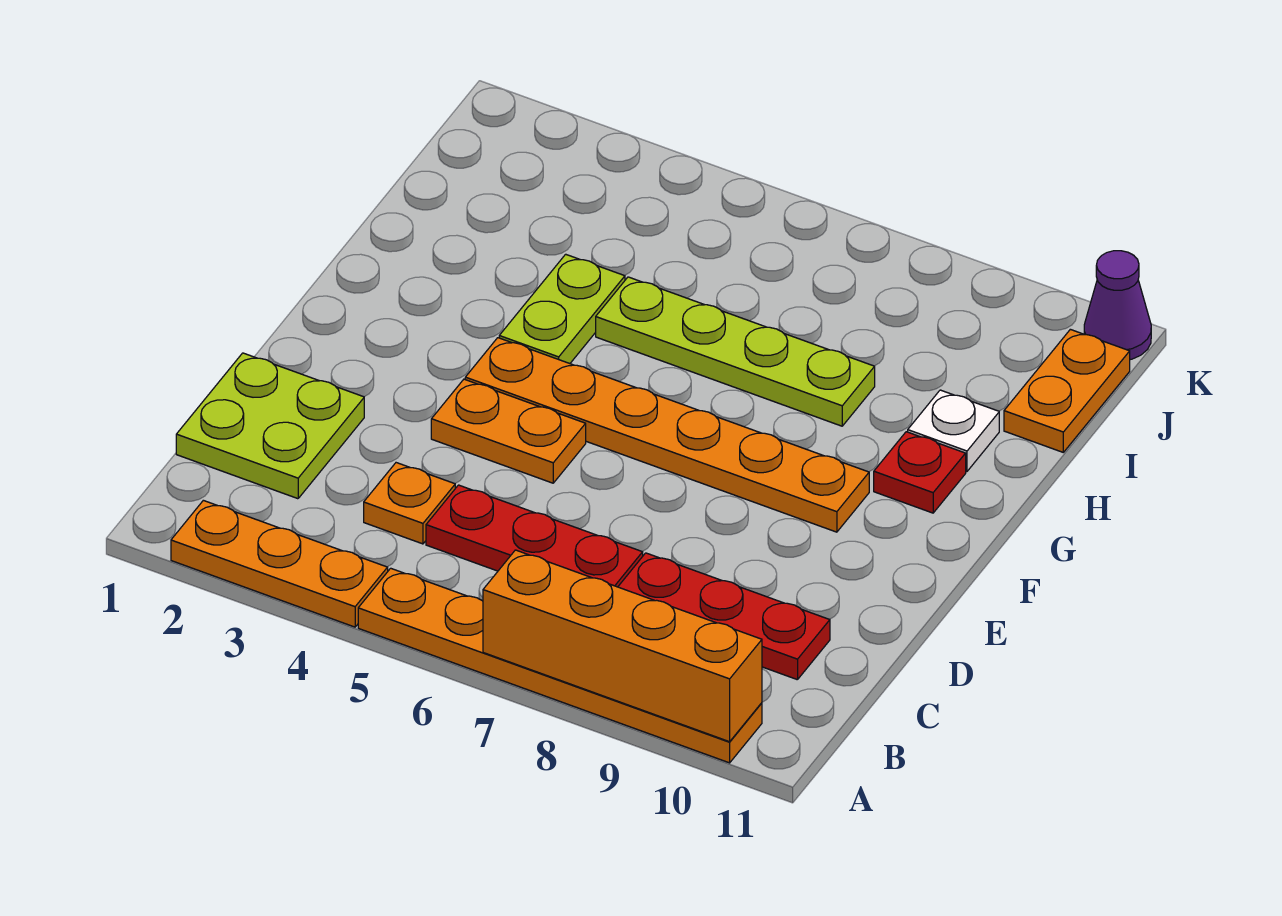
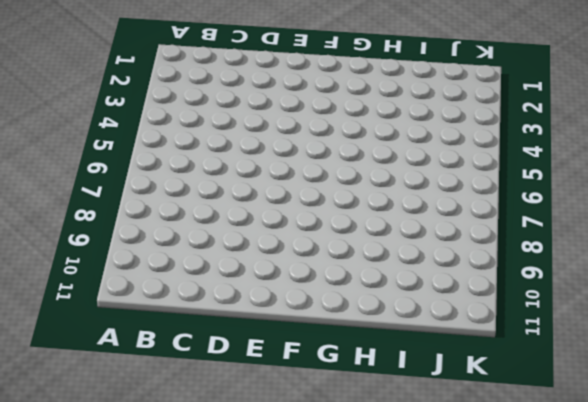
none -> orange plate A2:A4 level 1
none -> orange plate A5:A10 level 1
none -> lime plate C1:D2 level 1

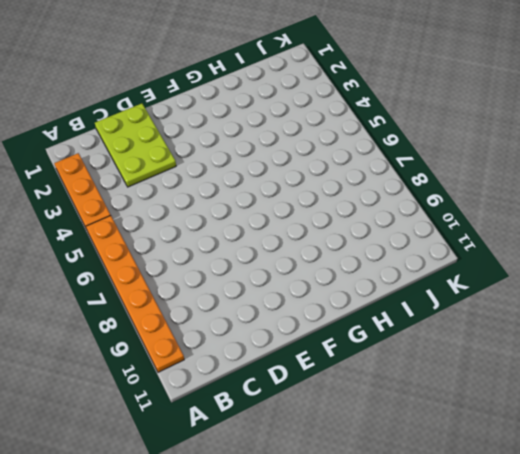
lime plate C1:D3 level 1 -> lime plate C1:D2 level 1
none -> orange plate C4 level 1
none -> red plate C5:C7 level 1
none -> red plate C8:C10 level 1

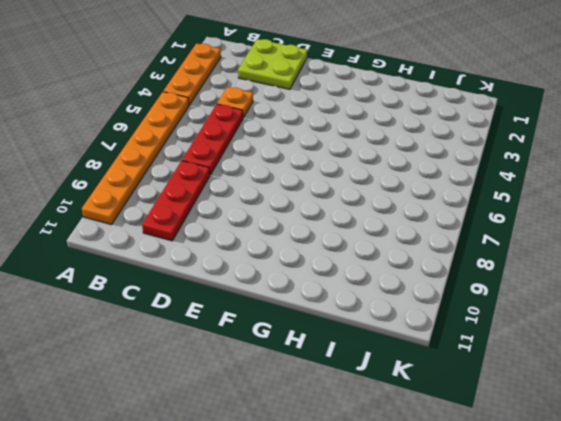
none -> orange plate E4:E5 level 1
none -> orange plate F4:F9 level 1
none -> lime plate G4:H4 level 1

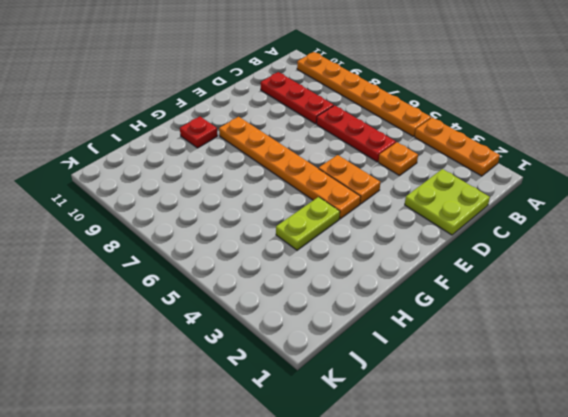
none -> lime plate H5:H8 level 1
none -> white plate H10 level 1
none -> orange plate I11:J11 level 1

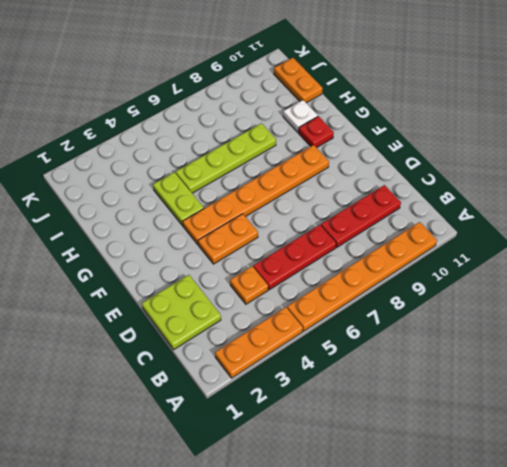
none -> purple cone K11 level 1
none -> orange brick A7:A10 level 2

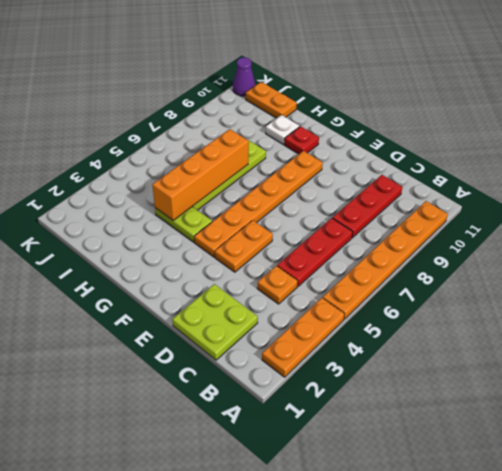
orange brick H4:H7 level 2 -> orange brick A7:A10 level 2

